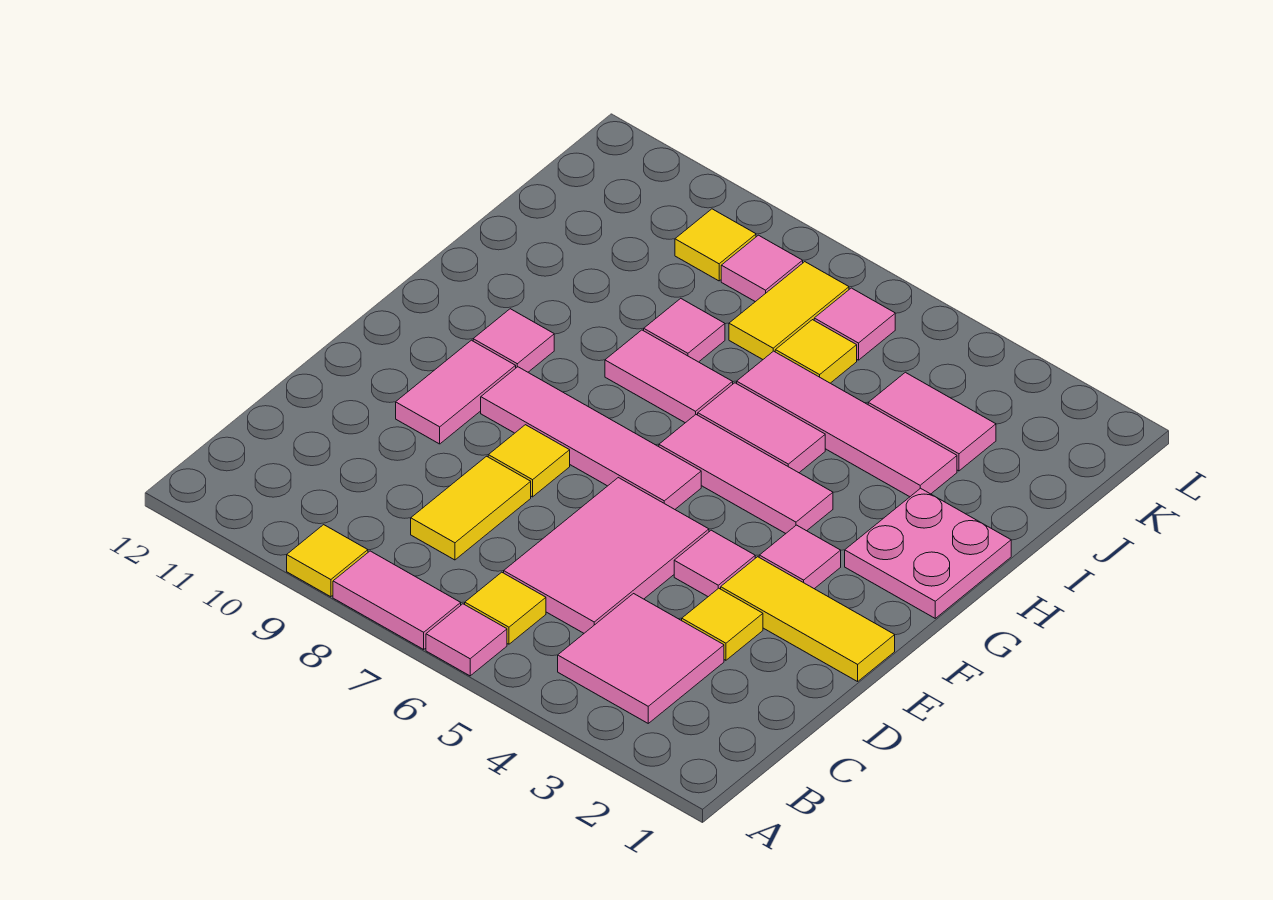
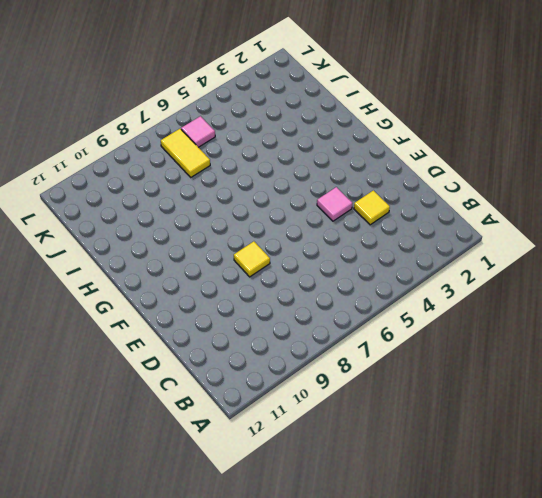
none -> pink tile A6 level 1
none -> pink tile A7:A8 level 1
none -> yellow tile A9 level 1

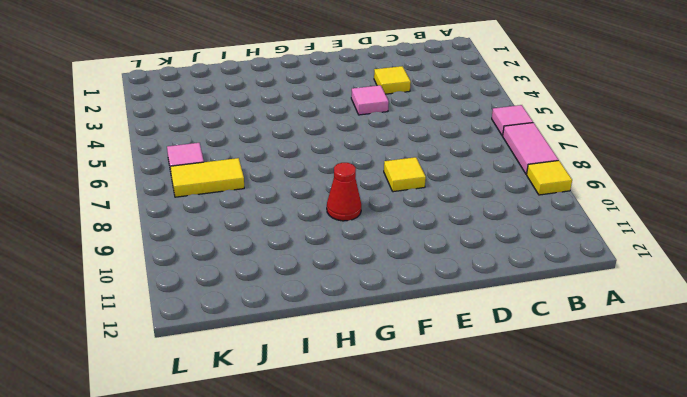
red cone G9 level 1 -> none
none -> pink tile B3:C4 level 1
none -> yellow tile B6 level 1
none -> pink tile C5:E6 level 1

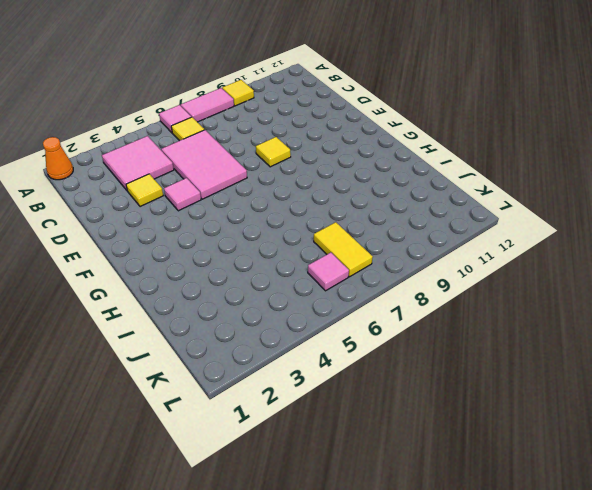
orange cone A1 level 1 -> none
none -> yellow tile C8:D8 level 1
none -> yellow tile E1:E3 level 1
none -> pink tile E10:F10 level 1

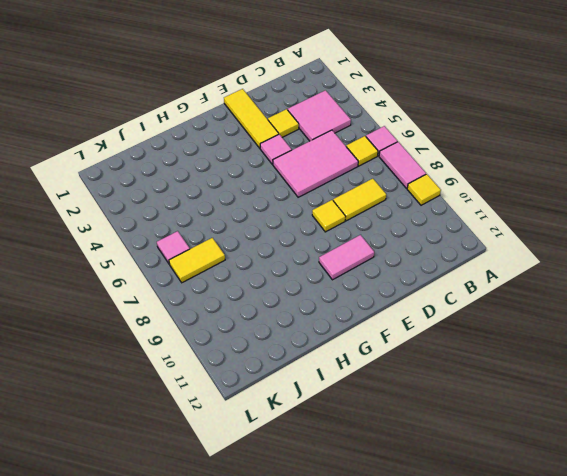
none -> pink tile F3 level 1
none -> pink tile F6:F9 level 1
none -> pink plate G1:H2 level 1

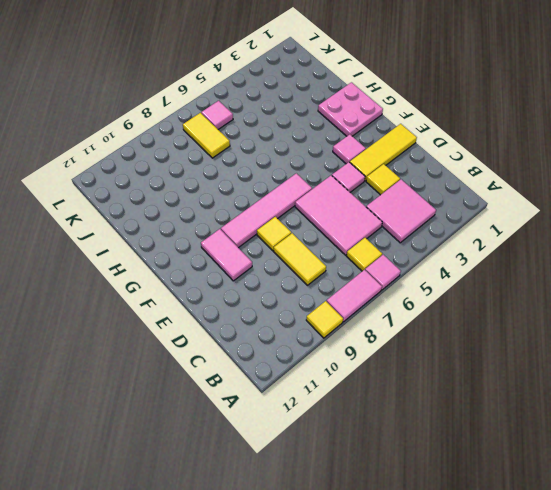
none -> pink tile G4:G6 level 1
none -> pink tile G10 level 1
none -> pink tile H5:H6 level 1

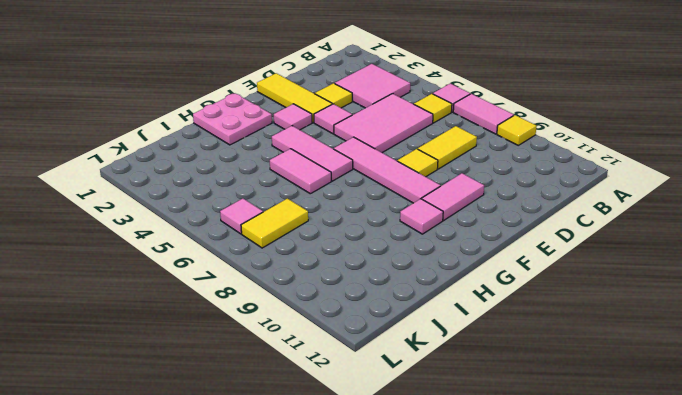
none -> pink tile H7:H8 level 1
none -> pink tile I3:I6 level 1
none -> pink tile I8 level 1

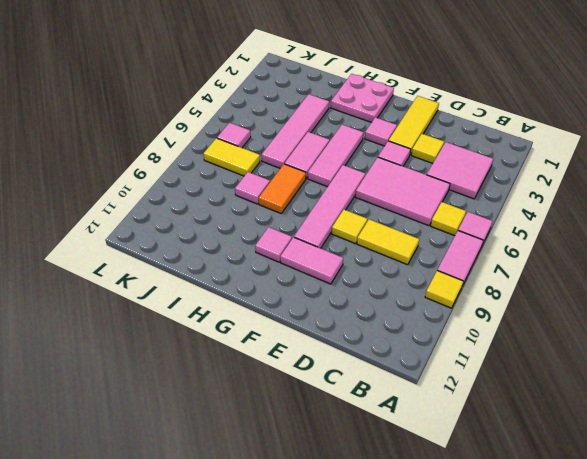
orange tile H7:H8 level 1 -> pink tile H7:H8 level 1
none -> pink tile J3:J4 level 1
none -> yellow tile J6 level 1
none -> pink tile K8 level 1

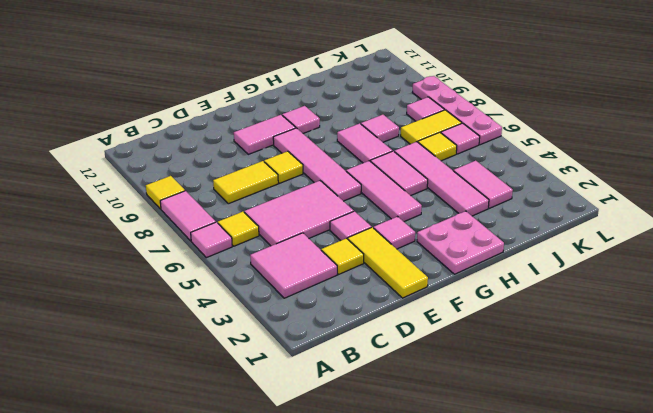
pink plate L6:L9 level 1 -> none
none -> yellow tile K9 level 1

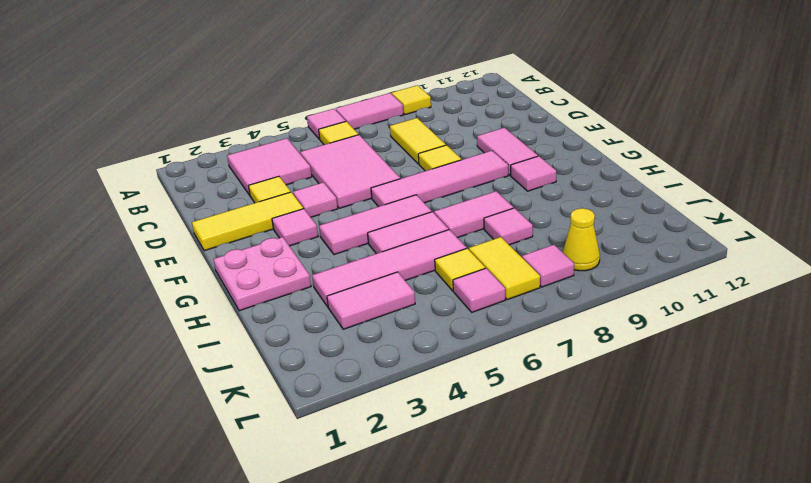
yellow cone K9 level 1 -> yellow tile K9 level 1

